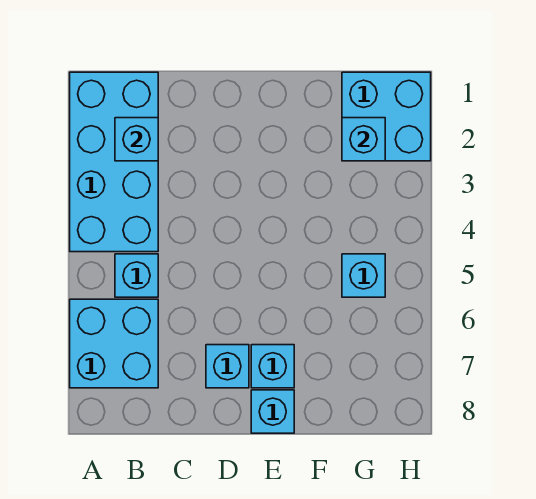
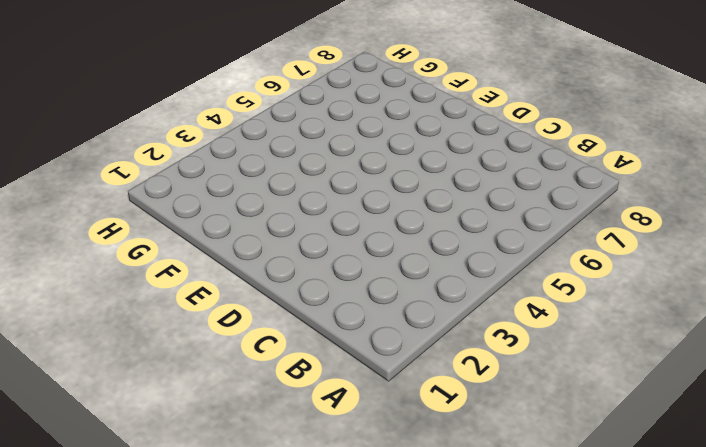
none -> cyan brick A1:B4 level 1
none -> cyan brick A6:B7 level 1

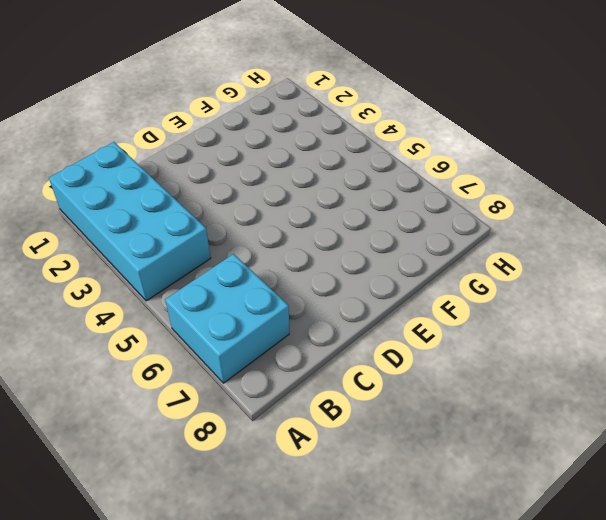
none -> cyan brick B5 level 1
none -> cyan brick D7 level 1

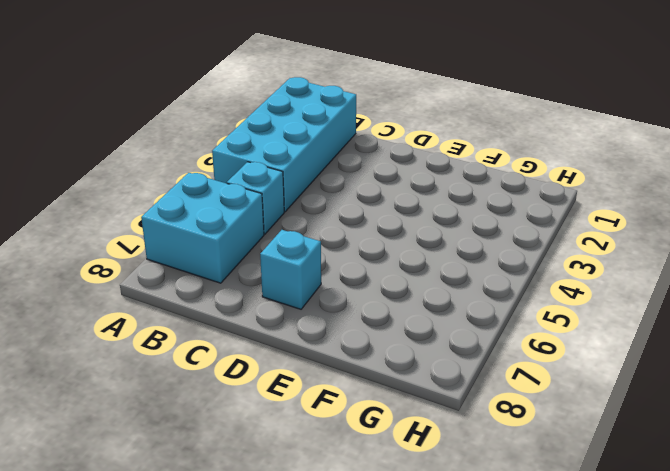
none -> cyan brick E7 level 1
none -> cyan brick E8 level 1

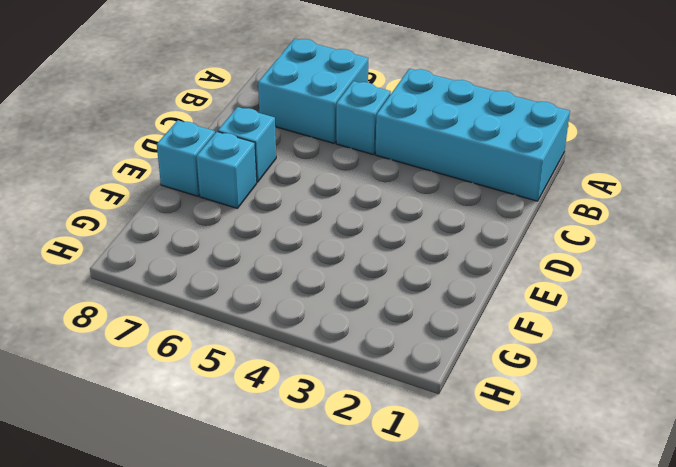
none -> cyan brick G1:H2 level 1
none -> cyan brick G5 level 1

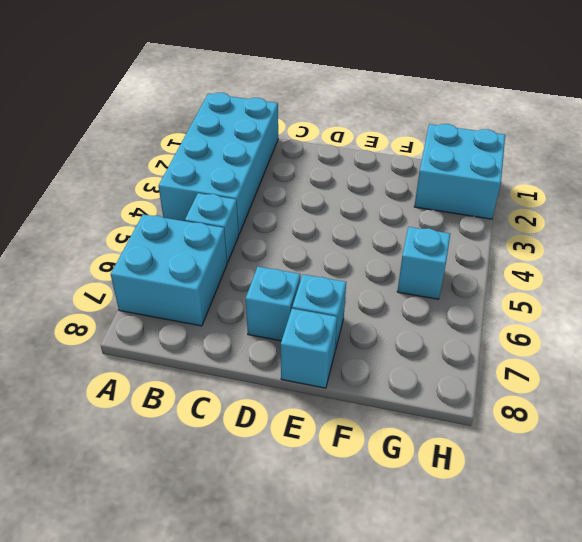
none -> cyan brick B2 level 2
none -> cyan brick G2 level 2

